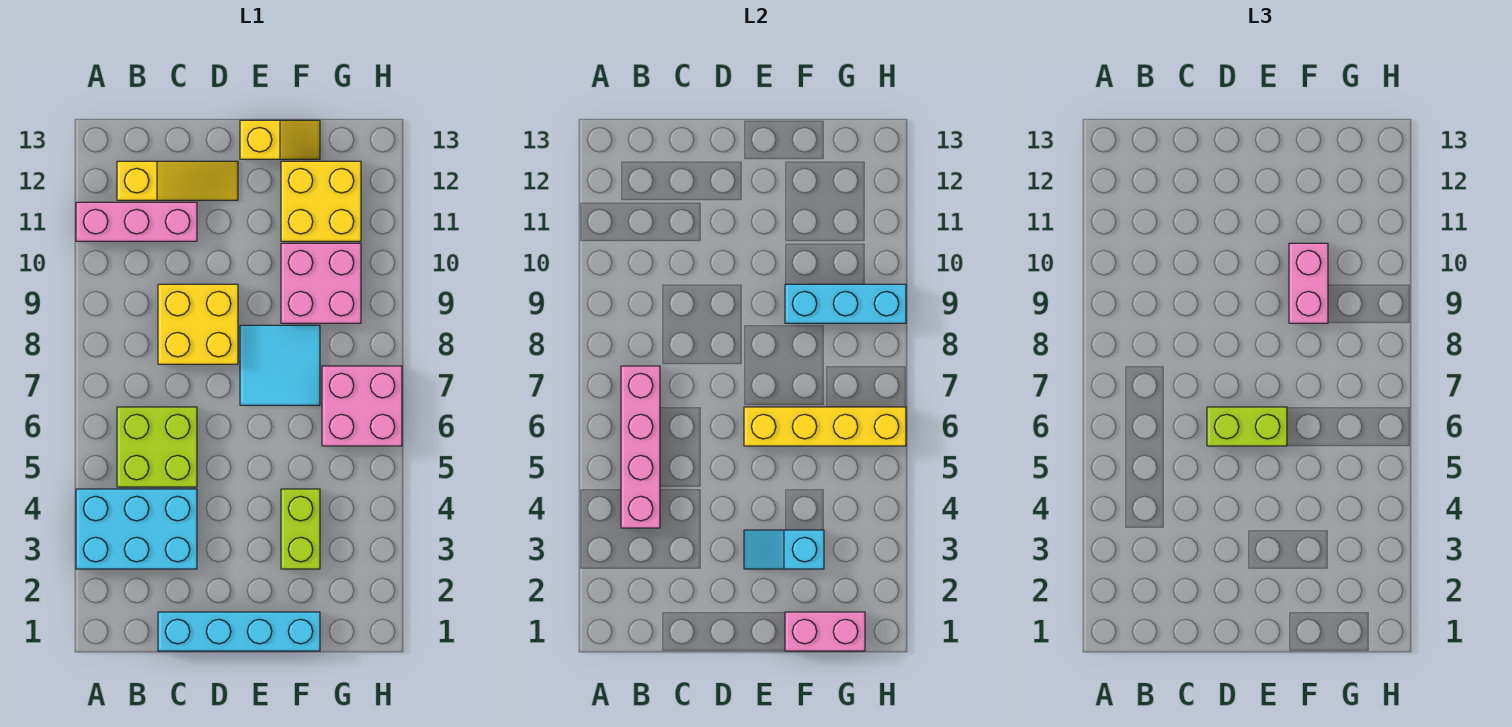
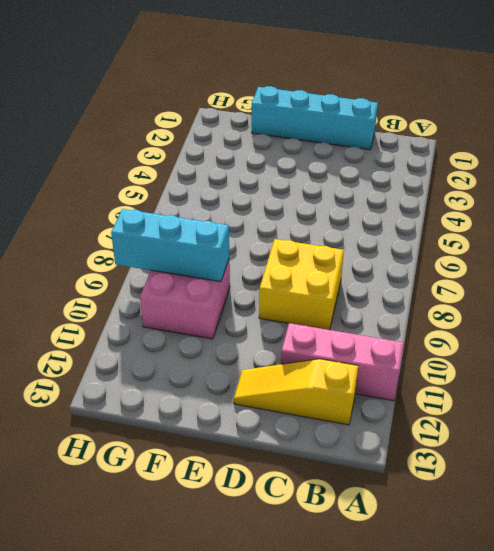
none -> cyan brick A3:C4 level 1
none -> lime brick B5:C6 level 1
none -> cyan tile E7:F8 level 1

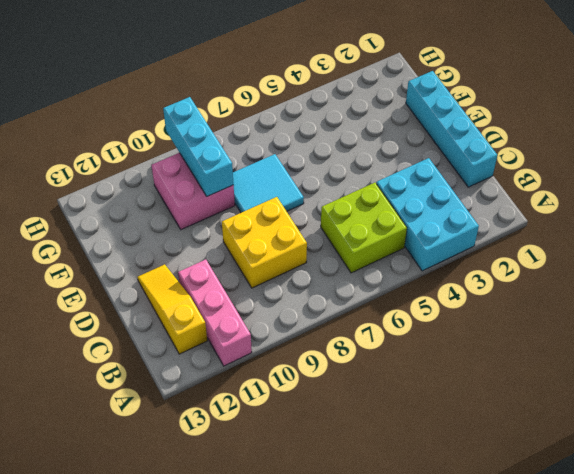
none -> yellow slope E13:F13 level 1 top E
none -> lime brick F3:F4 level 1
none -> yellow brick F11:G12 level 1

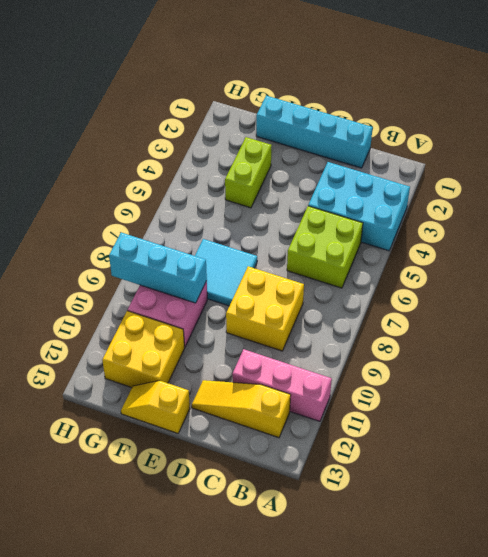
none -> pink brick G6:H7 level 1
none -> pink brick B4:B7 level 2
none -> cyan slope E3:F3 level 2 top F

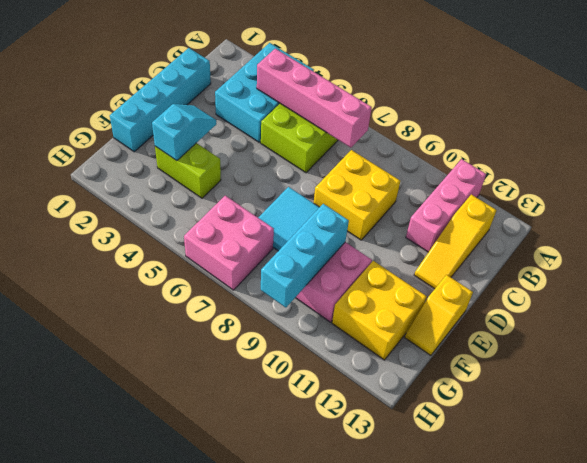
none -> yellow brick E6:H6 level 2
none -> pink brick F1:G1 level 2
none -> lime brick D6:E6 level 3

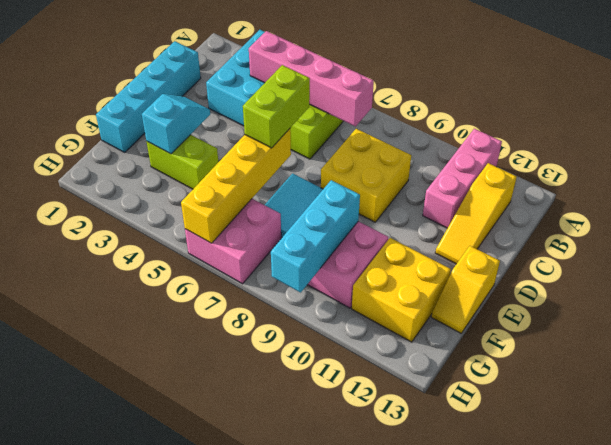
none -> pink brick F1:G1 level 2
none -> pink brick F9:F10 level 3

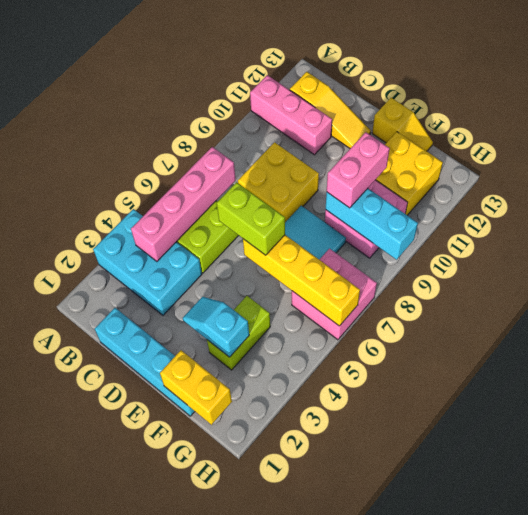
yellow brick F1:G1 level 2 -> pink brick F1:G1 level 2

